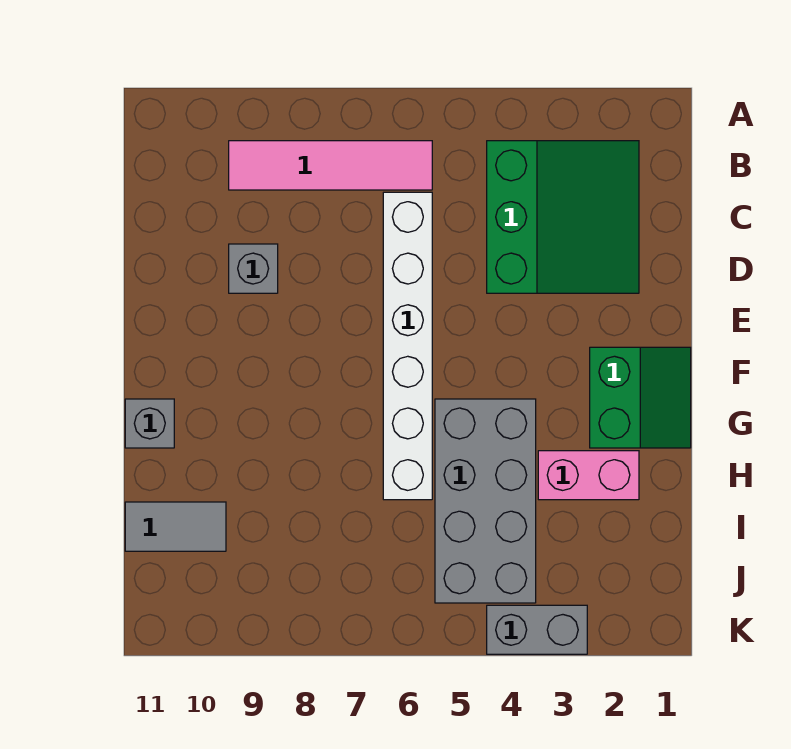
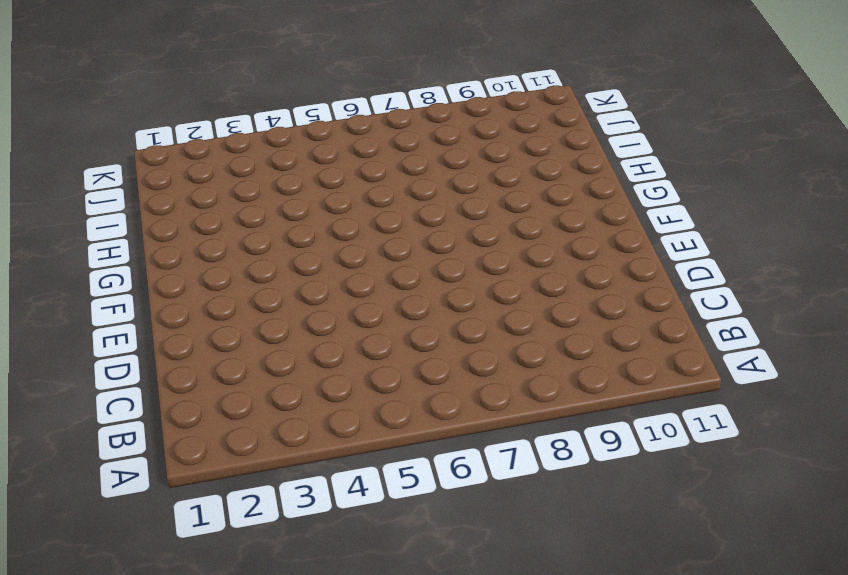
none -> green slope B2:D4 level 1 top 4
none -> pink tile B6:B9 level 1

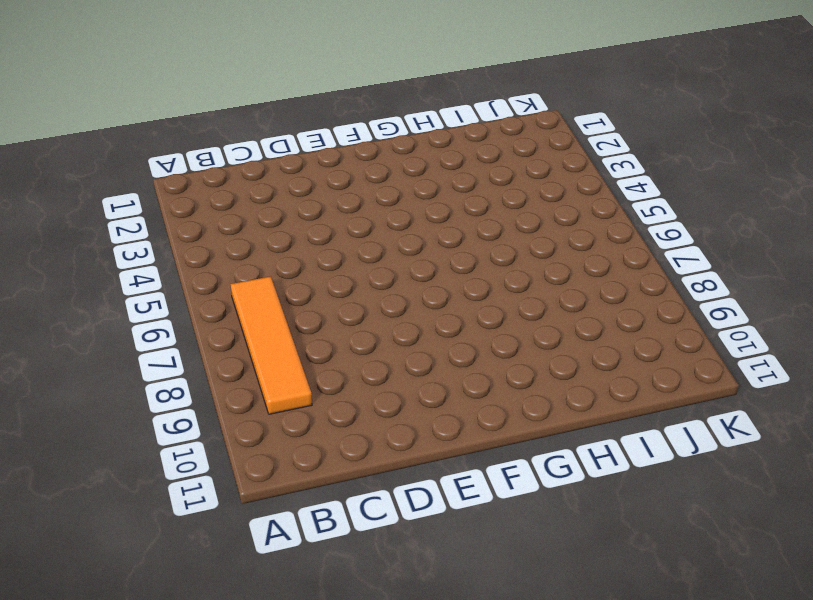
orange tile B6:B9 level 1 -> pink tile B6:B9 level 1
none -> green slope B2:D4 level 1 top 4
none -> white brick C6:H6 level 1

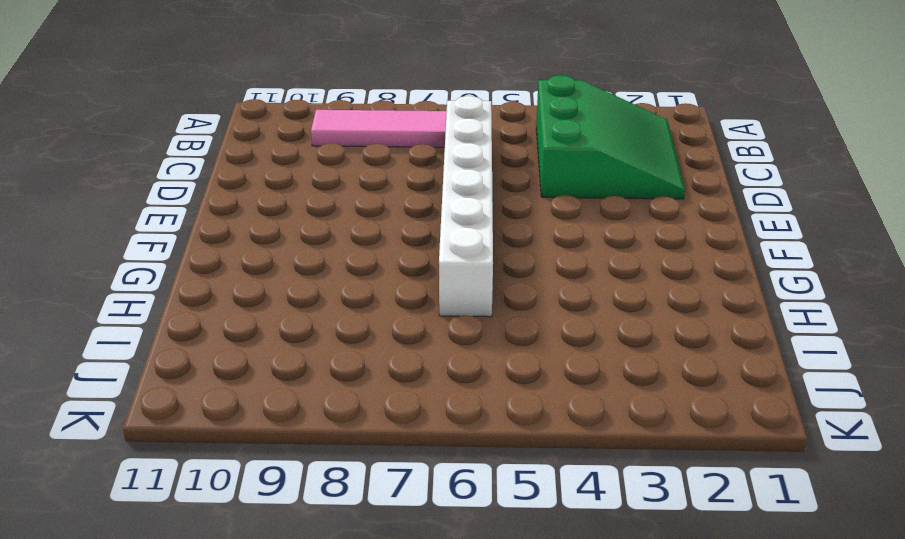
none -> grey brick D9 level 1
none -> green slope F1:G2 level 1 top 2

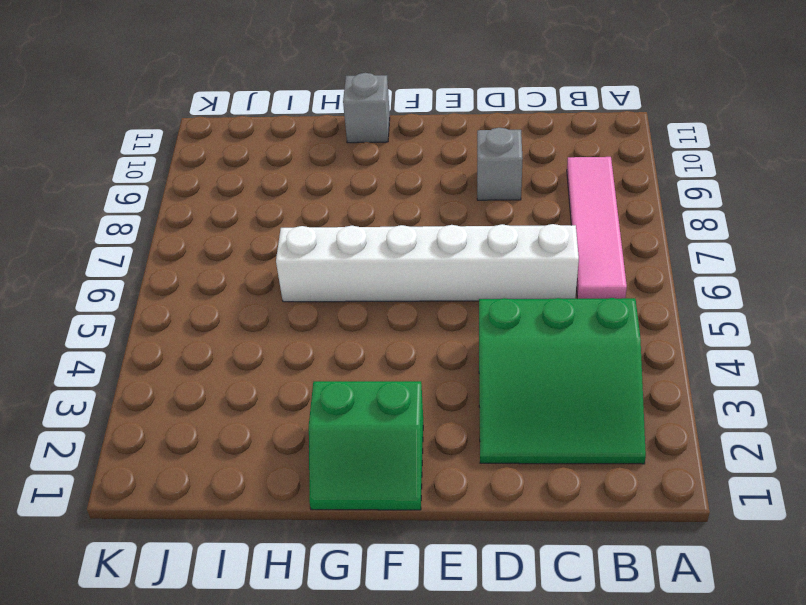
none -> grey brick G4:J5 level 1
none -> pink brick H2:H3 level 1

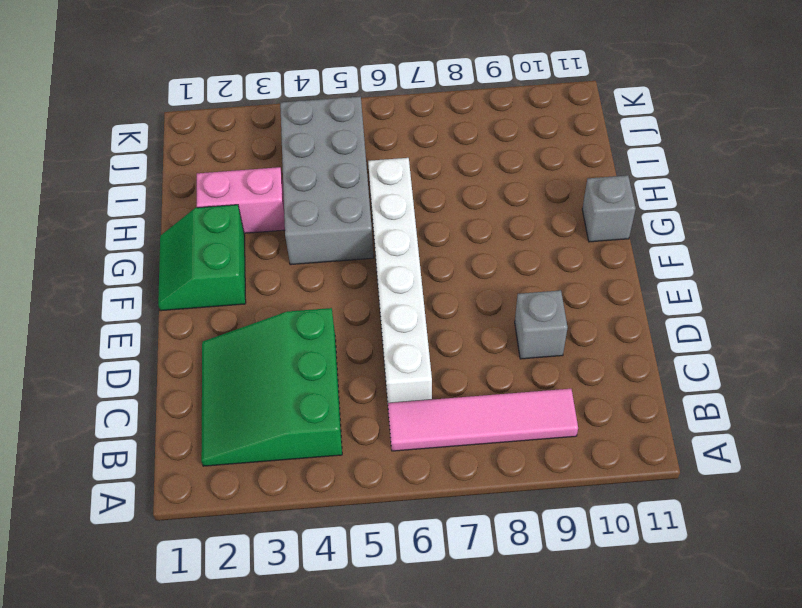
none -> grey tile I10:I11 level 1
none -> grey brick K3:K4 level 1

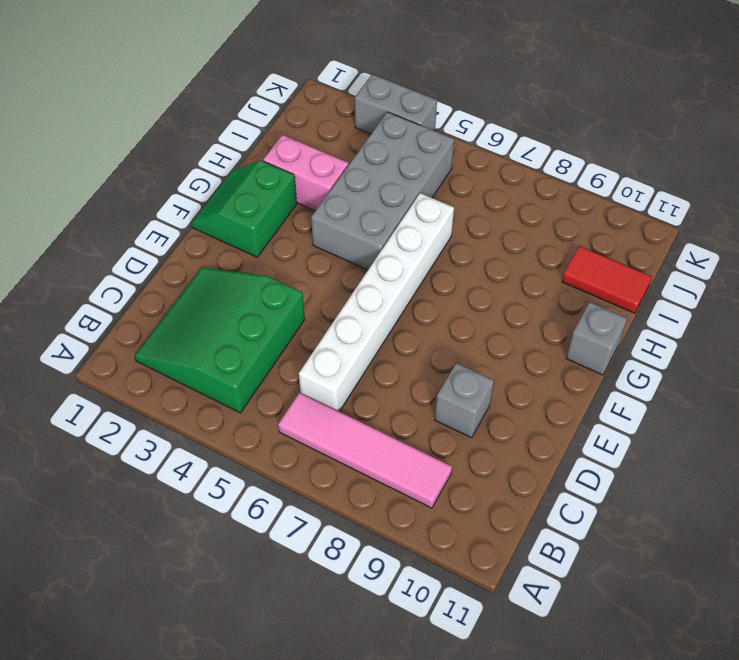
red tile I10:I11 level 1 -> grey tile I10:I11 level 1

